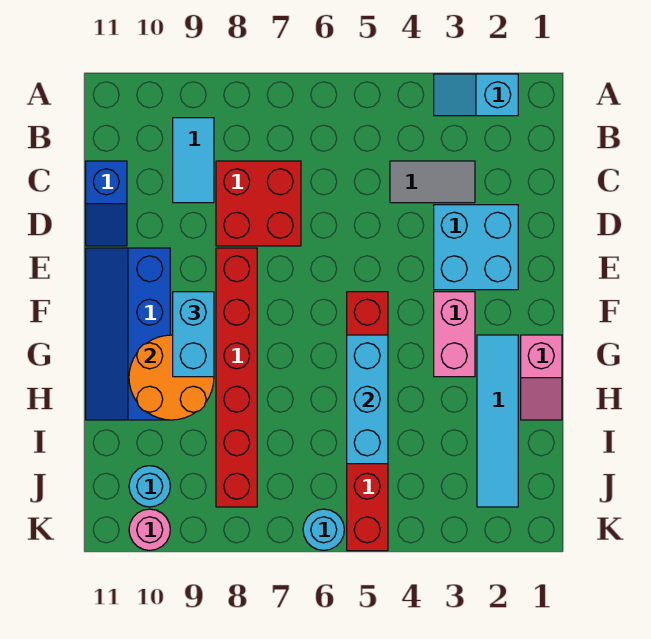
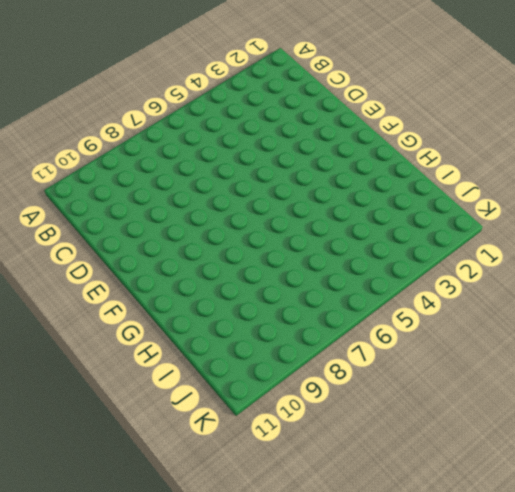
none -> cyan slope A2:A3 level 1 top 2
none -> cyan tile B9:C9 level 1
none -> grey tile C3:C4 level 1

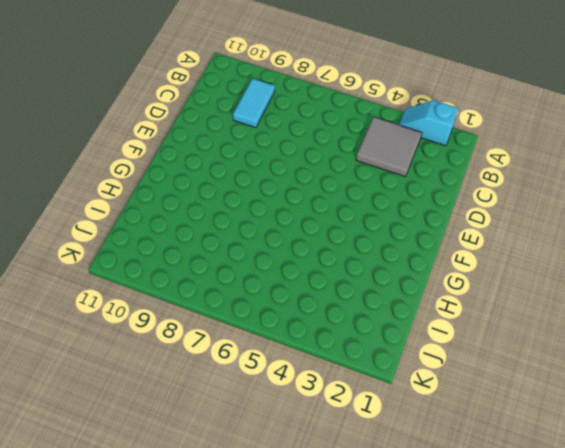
grey tile B3:C4 level 1 -> grey tile C3:C4 level 1
none -> red brick C7:D8 level 1
none -> blue slope C11:D11 level 1 top C
none -> cyan brick D2:E3 level 1

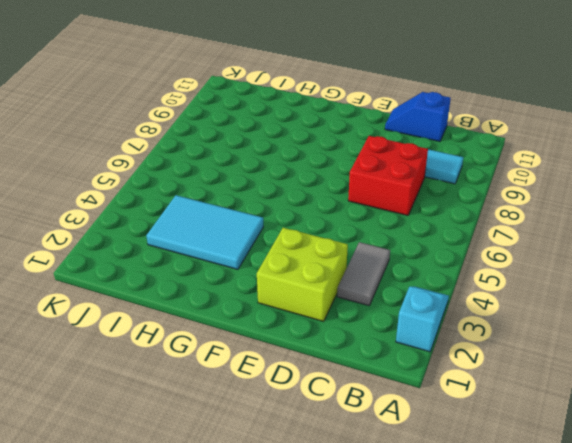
lime brick D2:E3 level 1 -> cyan brick D2:E3 level 1
cyan tile G3:I4 level 1 -> pink brick F3:G3 level 1
none -> red brick E8:J8 level 1
none -> blue slope E10:H11 level 1 top 10
none -> red brick F5:K5 level 1

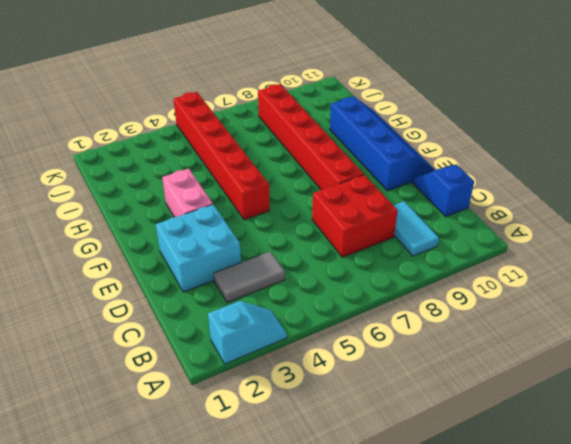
none -> pink slope G1:H1 level 1 top G
none -> cyan tile G2:J2 level 1
none -> cyan round brick J10 level 1

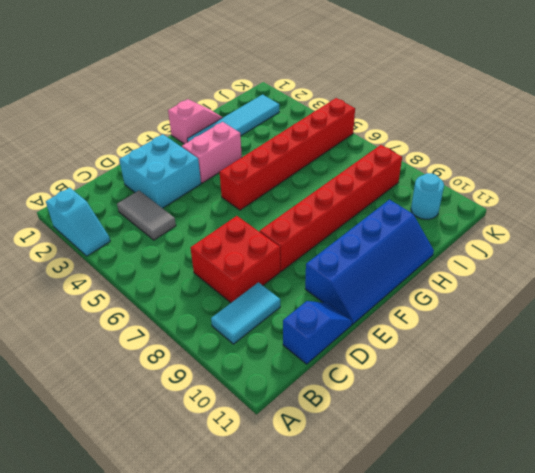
none -> cyan round brick K6 level 1
none -> pink round brick K10 level 1
none -> cyan brick G5:I5 level 2

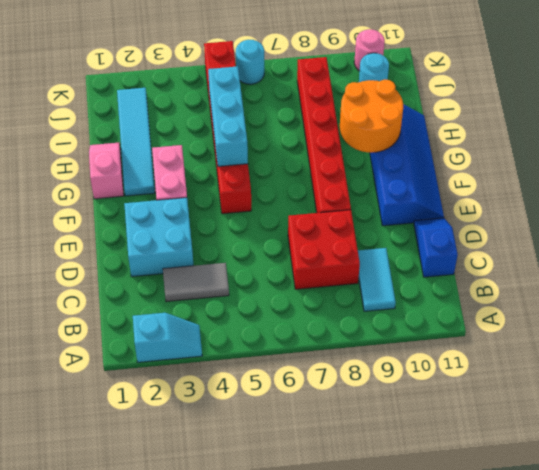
none -> cyan brick F9:G9 level 3

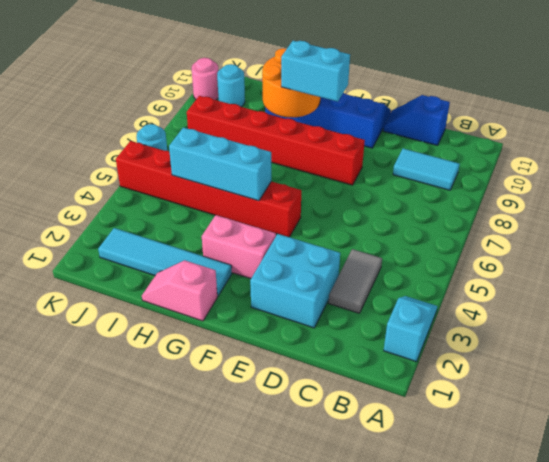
none -> red brick C7:D8 level 1

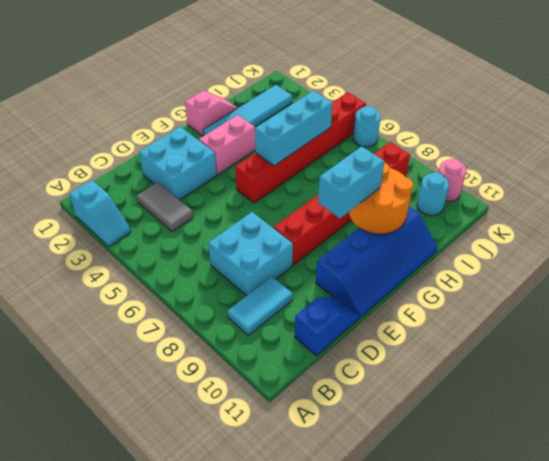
cyan brick C7:D8 level 1 -> red brick C7:D8 level 1

